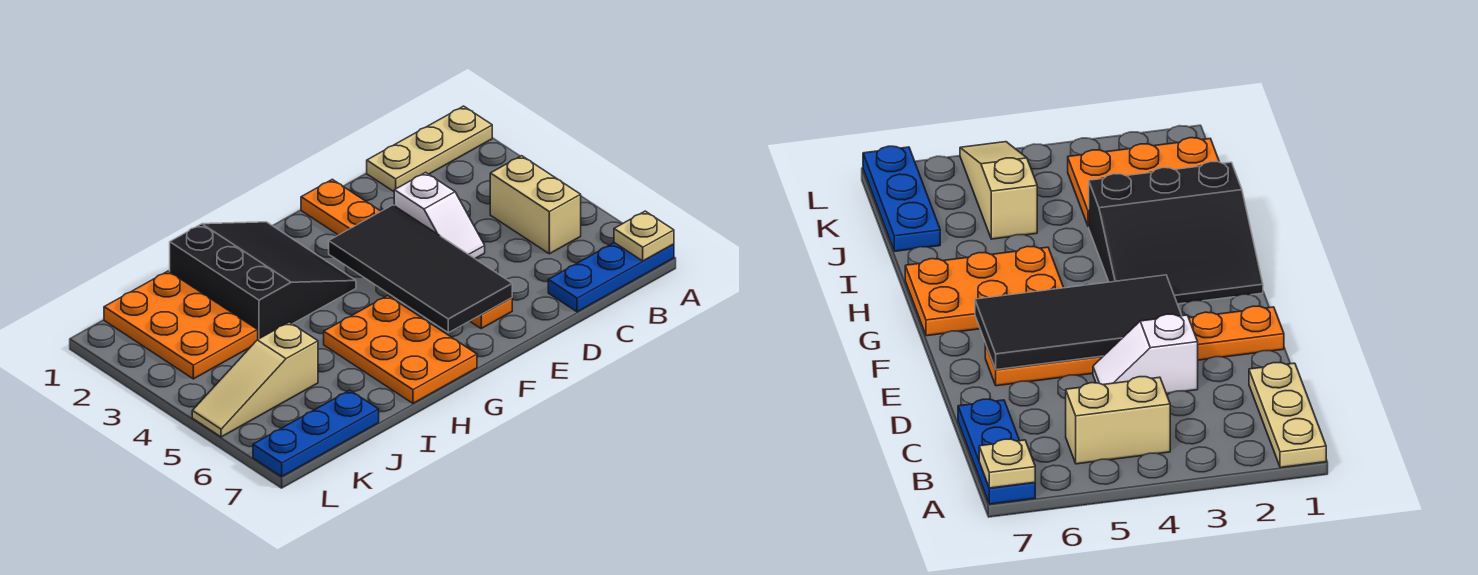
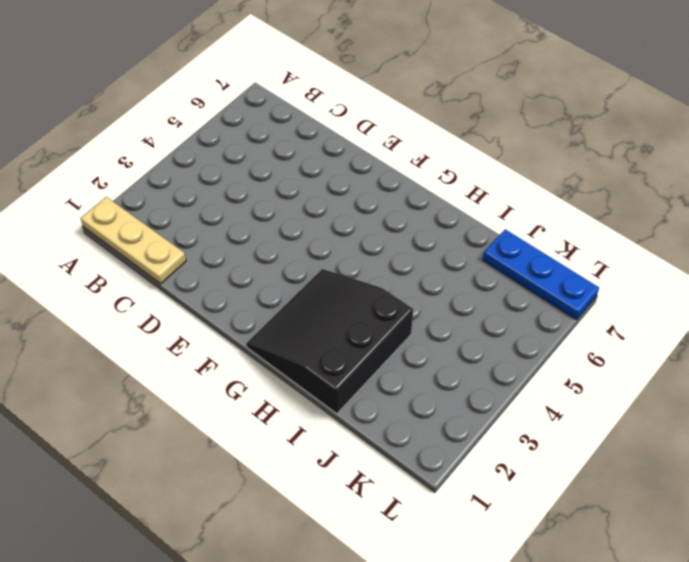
none -> blue plate A7:C7 level 1
none -> tan brick B4:B5 level 1
none -> white slope D3:D4 level 1 top 3

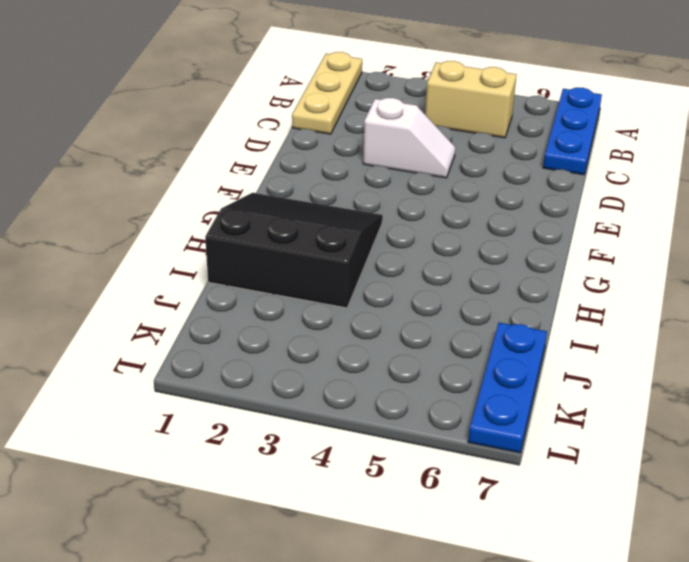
none -> orange plate E1:E6 level 1
none -> orange plate G5:H7 level 1
none -> orange plate J1:K3 level 1

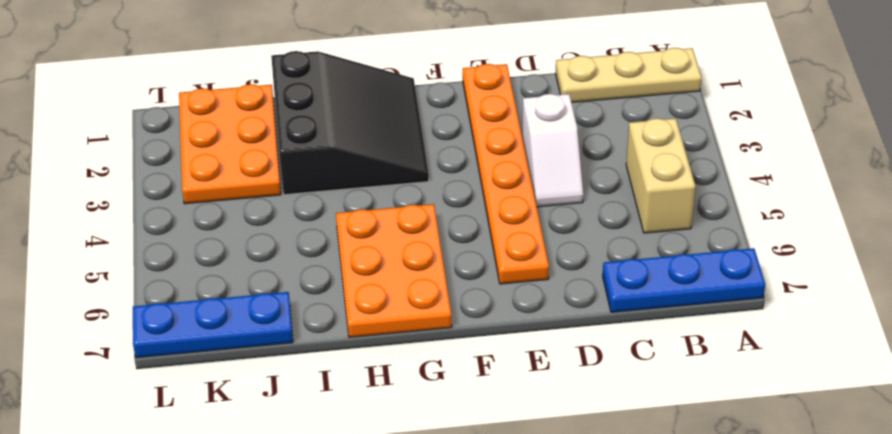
none -> tan slope J5:L5 level 1 top J
none -> tan plate A7 level 2
none -> black tile E3:F6 level 2

